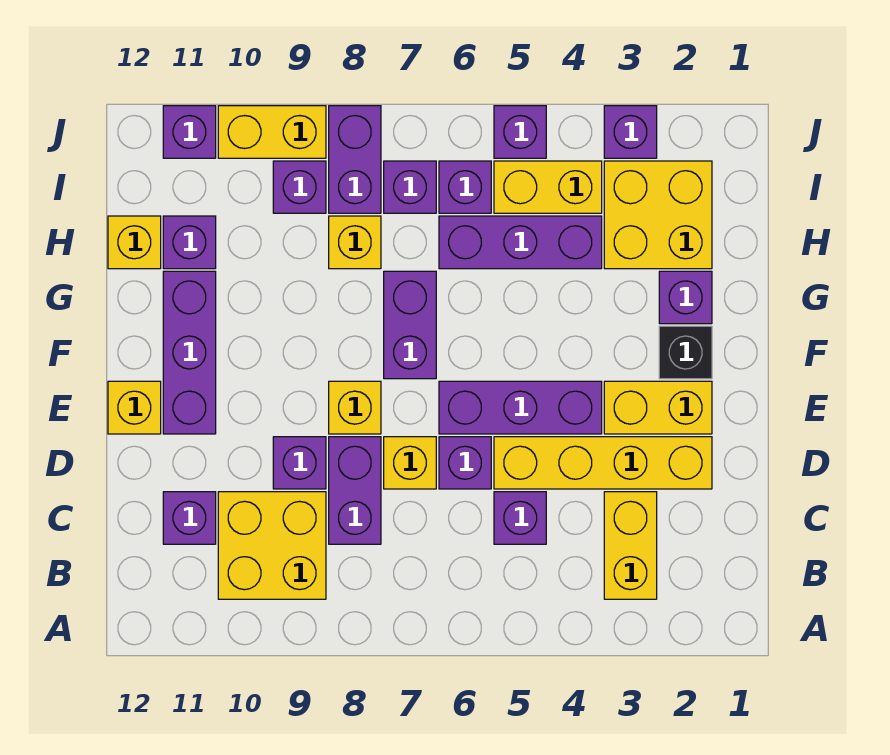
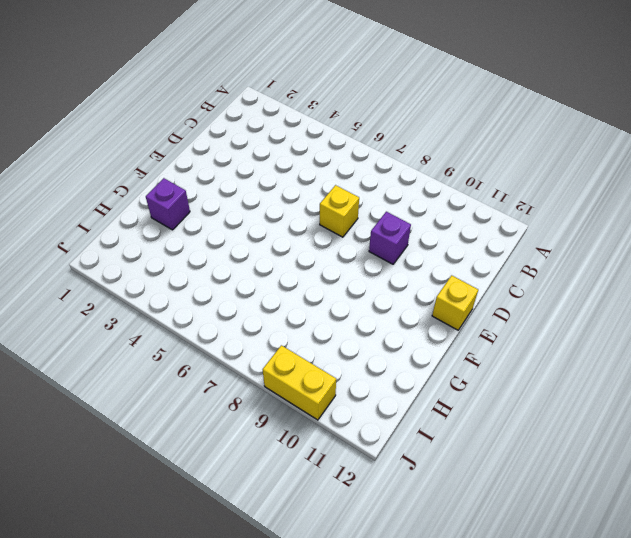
none -> yellow brick B3:C3 level 1
none -> yellow brick B9:C10 level 1
none -> purple brick C5 level 1
none -> purple brick C8:D8 level 1

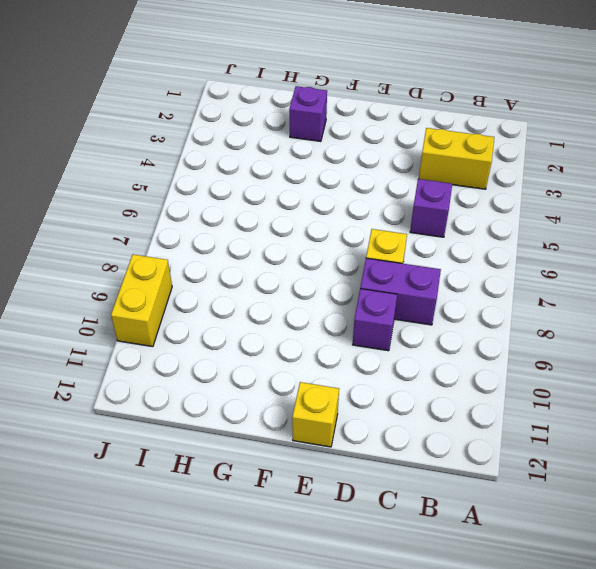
none -> yellow brick B9:C10 level 1
none -> purple brick C11 level 1
none -> yellow brick D2:D5 level 1
none -> purple brick D6 level 1

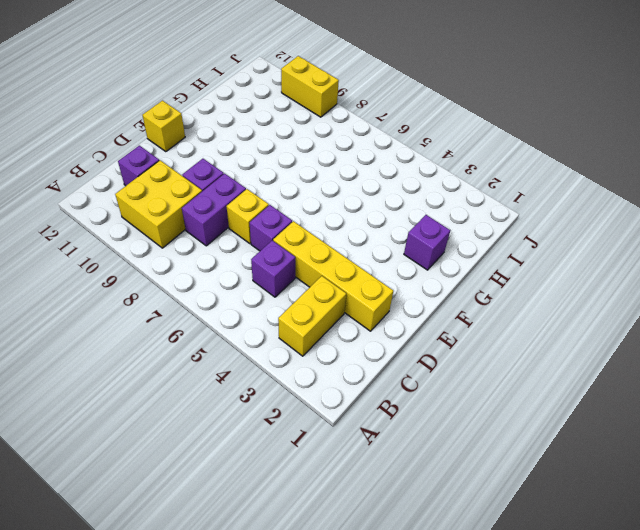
none -> yellow brick E2:E3 level 1
none -> purple brick E4:E6 level 1
none -> yellow brick E8 level 1
none -> purple brick E11:G11 level 1

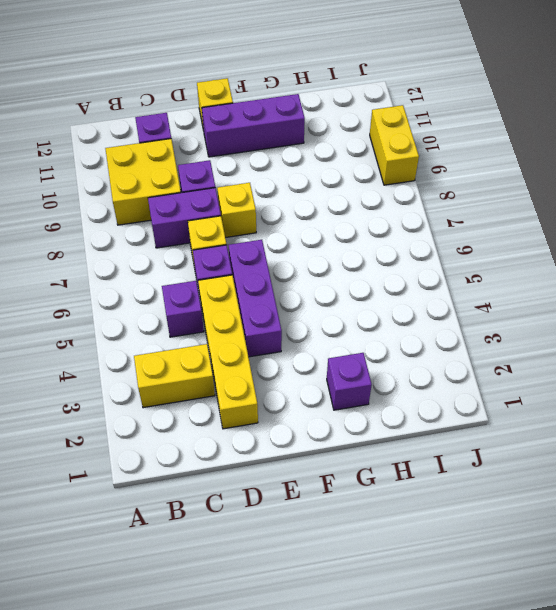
none -> yellow brick E2:E3 level 1
none -> black brick F2 level 1
none -> purple brick F7:G7 level 1
none -> yellow brick H2:I3 level 1

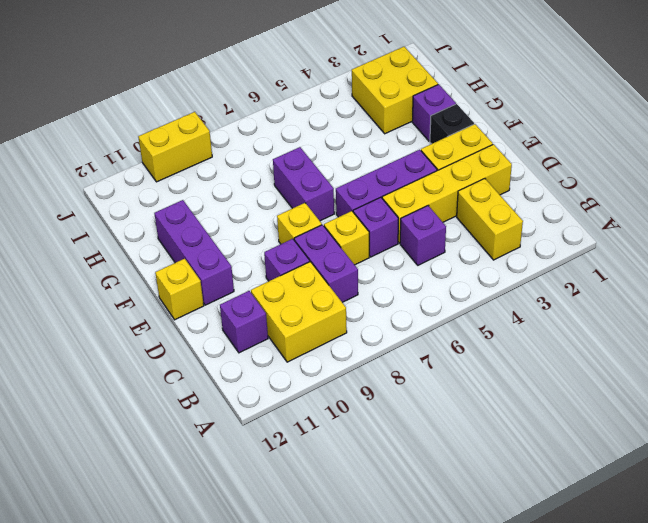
none -> purple brick H4:H6 level 1
none -> yellow brick H8 level 1
none -> purple brick H11 level 1
none -> yellow brick H12 level 1

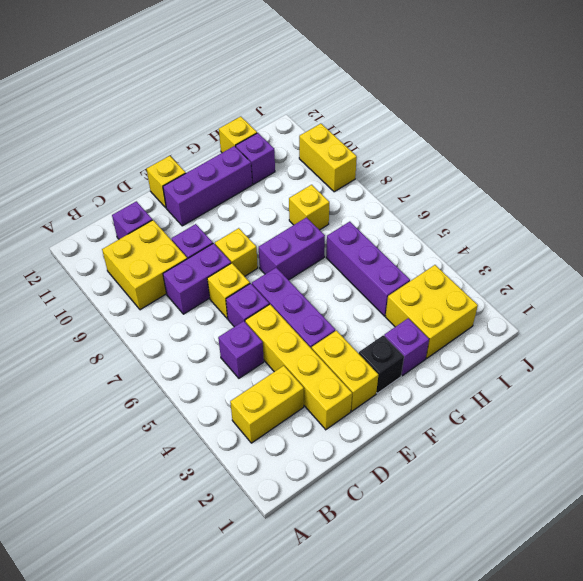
none -> yellow brick I4:I5 level 1
none -> purple brick I6 level 1
none -> purple brick I7 level 1
none -> purple brick I8:J8 level 1

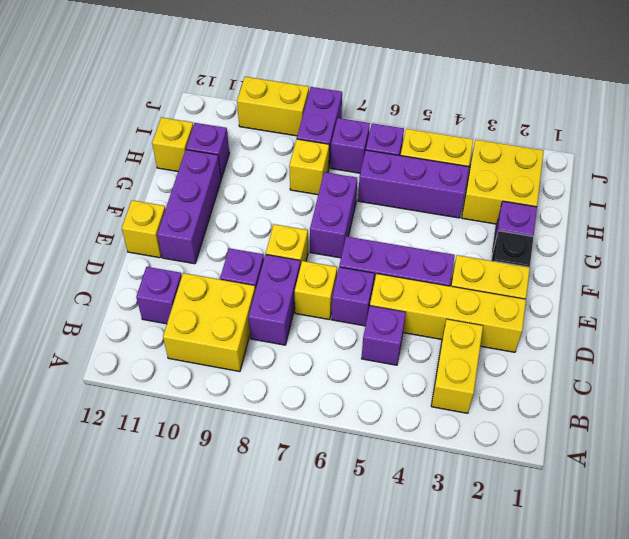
none -> purple brick I9 level 1
none -> purple brick J3 level 1
none -> purple brick J5 level 1
none -> purple brick J11 level 1

